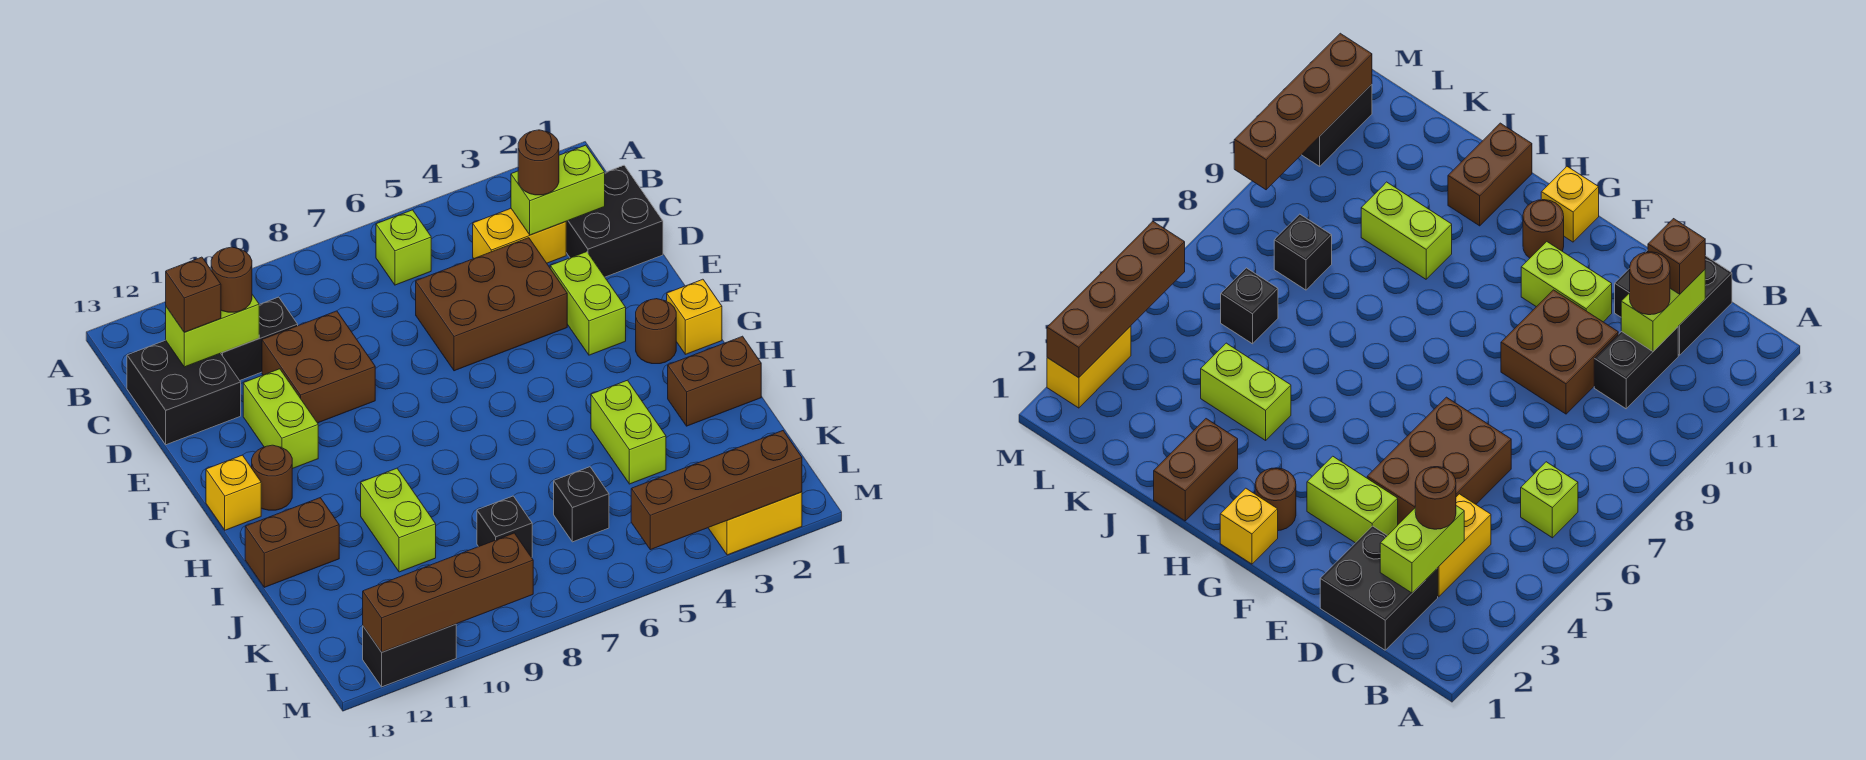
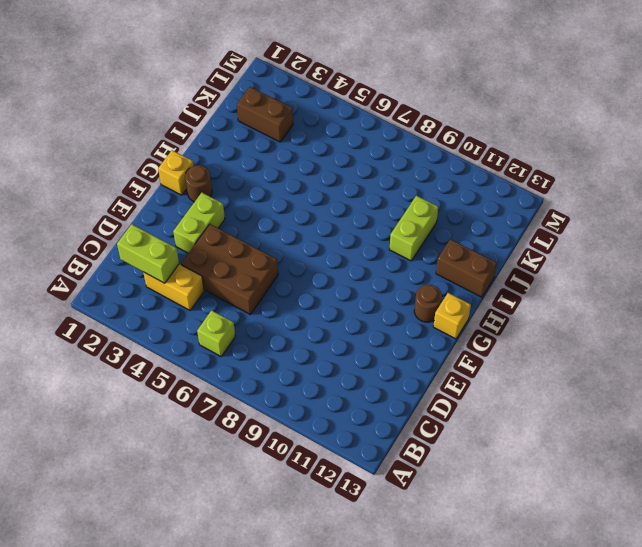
brown brick K2:K3 level 1 -> brown brick I1:I2 level 1
none -> black brick C1:D2 level 1
none -> black brick C10:C11 level 1
none -> black brick C12:D13 level 1

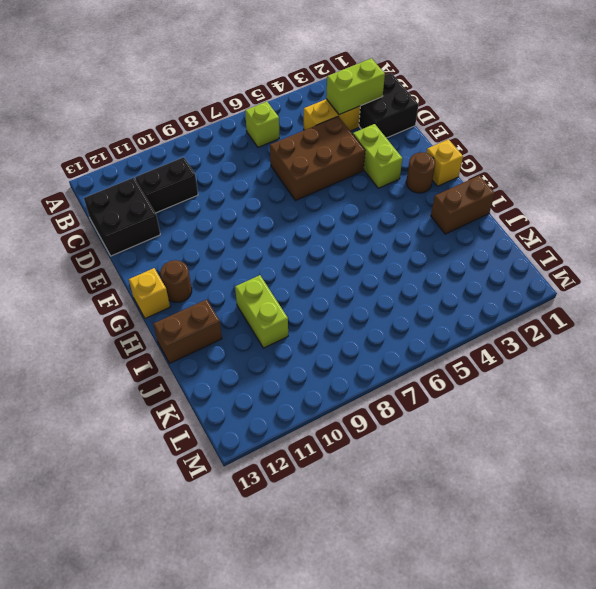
none -> brown brick D9:E10 level 1
none -> lime brick E11:F11 level 1
none -> lime brick I4:J4 level 1

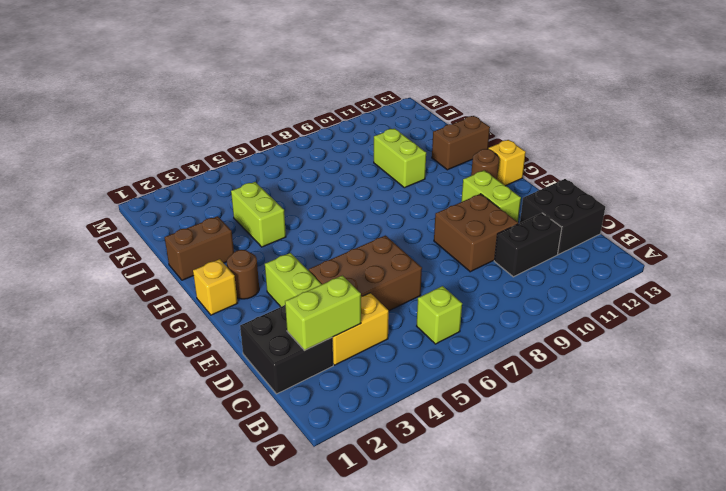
none -> black brick K6 level 1
none -> black brick K8 level 1
none -> yellow brick M2:M3 level 1

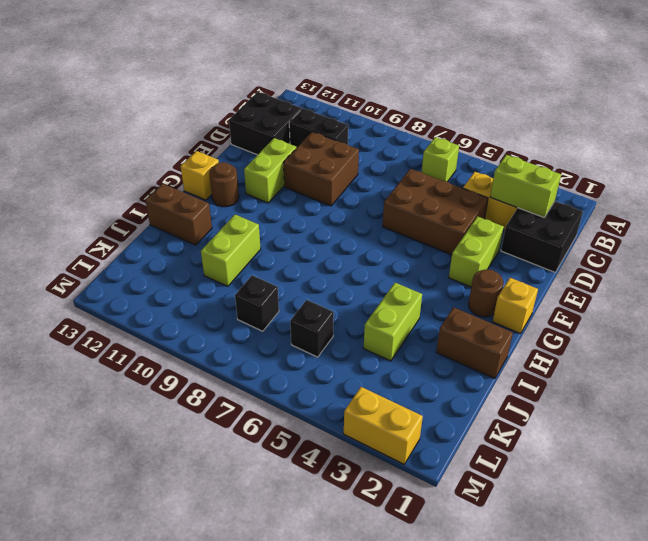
none -> black brick M11:M12 level 1
none -> lime brick C11:C12 level 2
none -> brown brick M2:M5 level 2

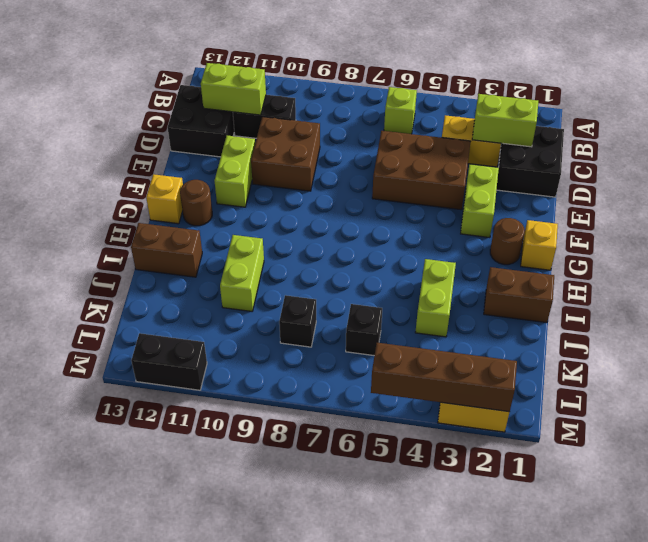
none -> brown brick M9:M12 level 2
none -> brown round brick C3 level 3
none -> brown round brick C11 level 3

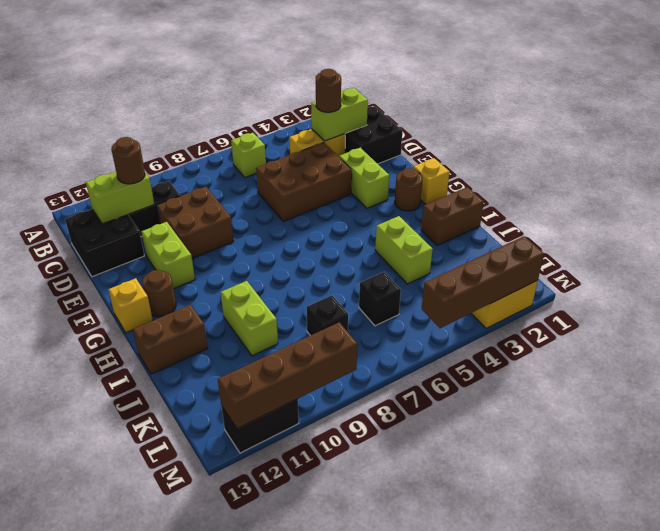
none -> brown brick C12 level 3

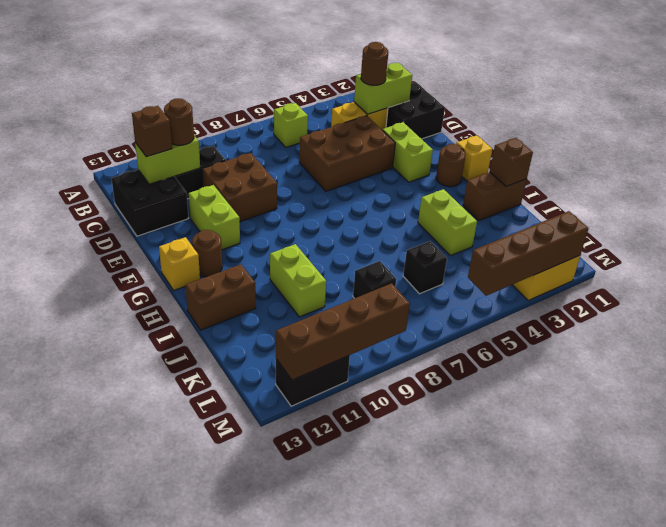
brown brick I1 level 2 -> none

